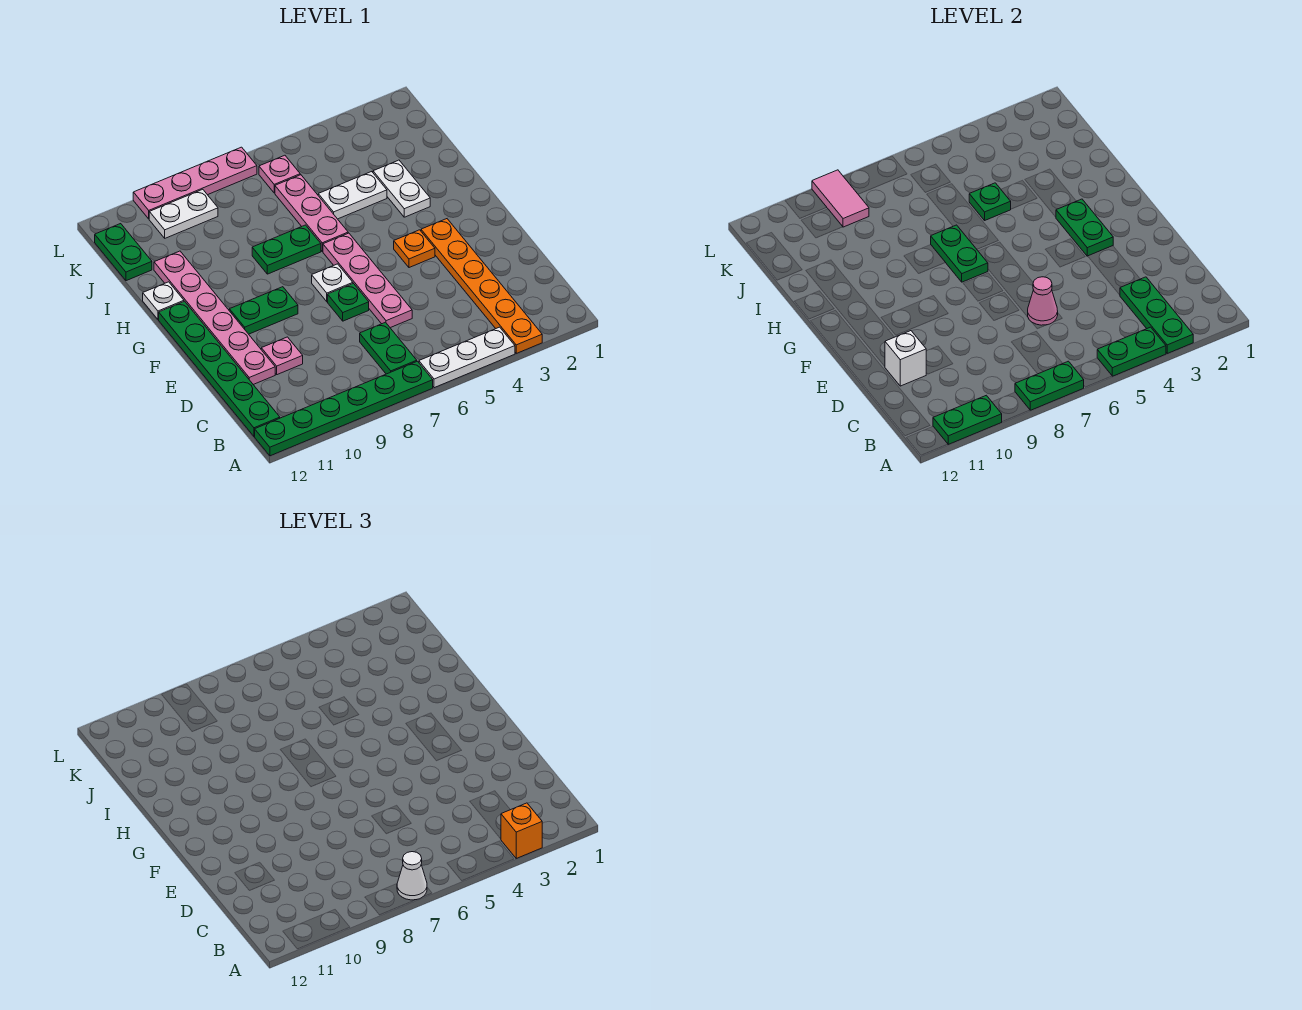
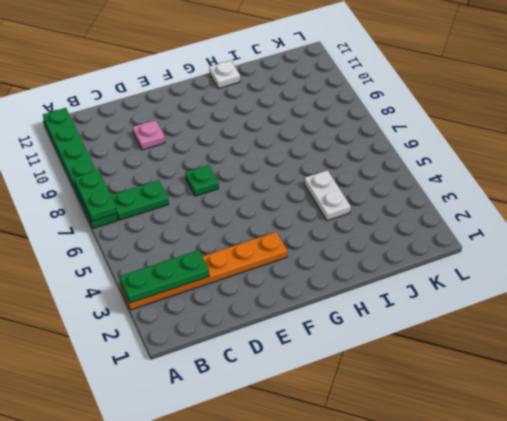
none -> white plate A4:A6 level 1
none -> green plate B12:G12 level 1
none -> pink plate D6:G6 level 1
none -> pink plate D11:I11 level 1

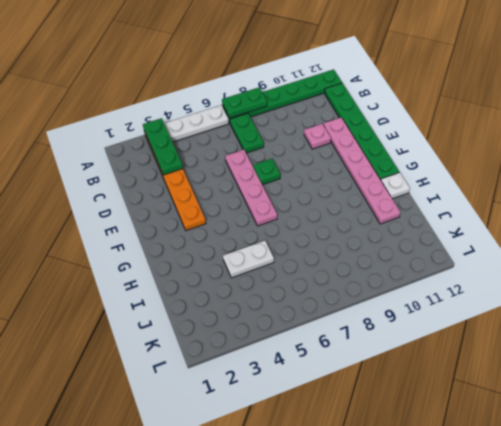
none -> orange plate F4 level 1
none -> white plate F7 level 1
none -> green plate F9:F10 level 1
none -> white plate H3:I3 level 1

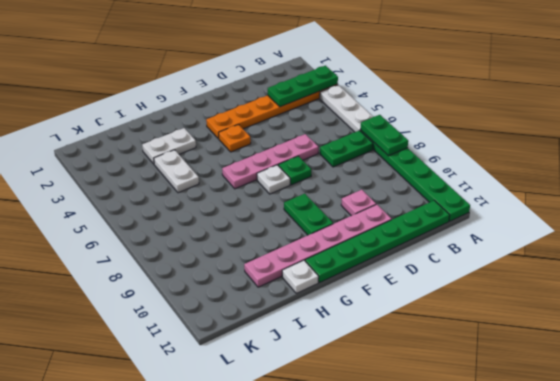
none -> pink plate H6:J6 level 1
none -> green plate H7:H8 level 1
none -> green plate J12:K12 level 1
none -> pink plate K6 level 1

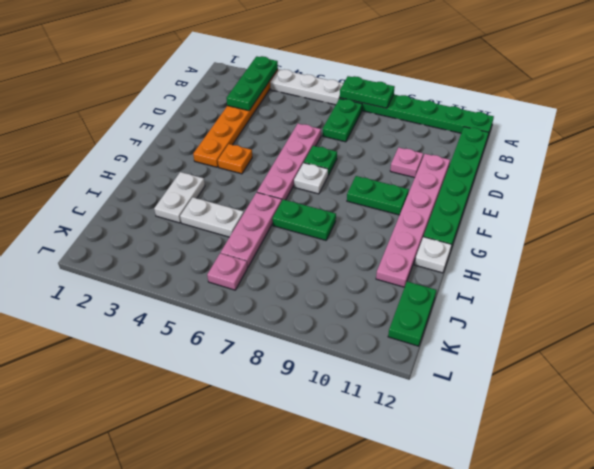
none -> white plate K9:K10 level 1
none -> pink plate L7:L10 level 1
none -> green plate A4:A5 level 2
none -> green plate A10:A11 level 2

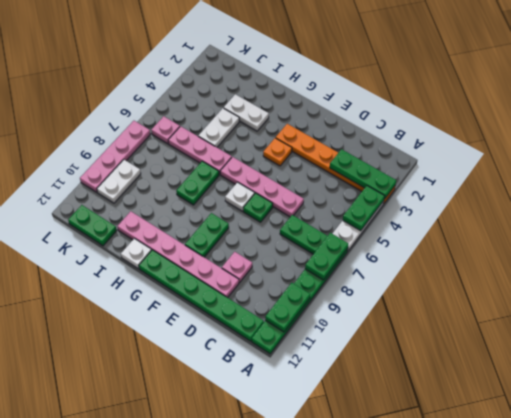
none -> pink cone D6 level 2
none -> white brick D11 level 2
none -> green plate F3:G3 level 2
none -> green plate G7:H7 level 2

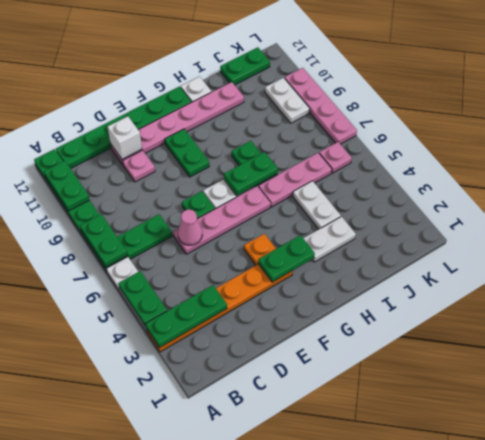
none -> green plate I5 level 2
none -> pink tile K9:L9 level 2
none -> orange brick A3 level 3
none -> white cone A7 level 3

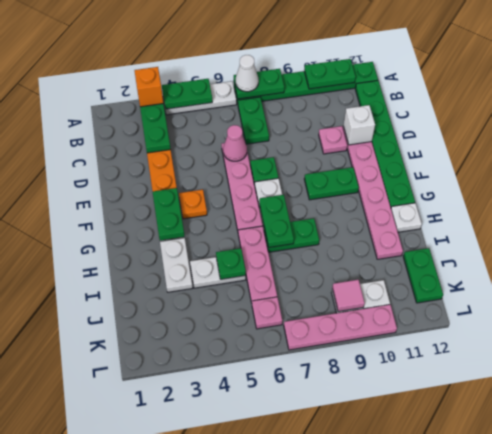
pink tile K9 level 2 -> pink tile K9:L9 level 2

